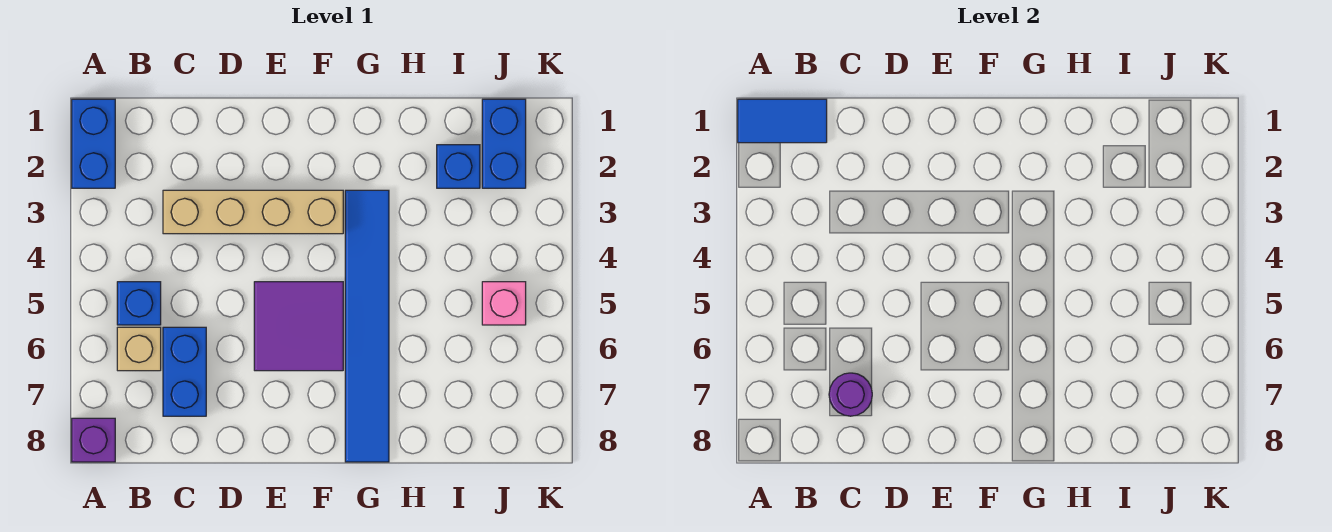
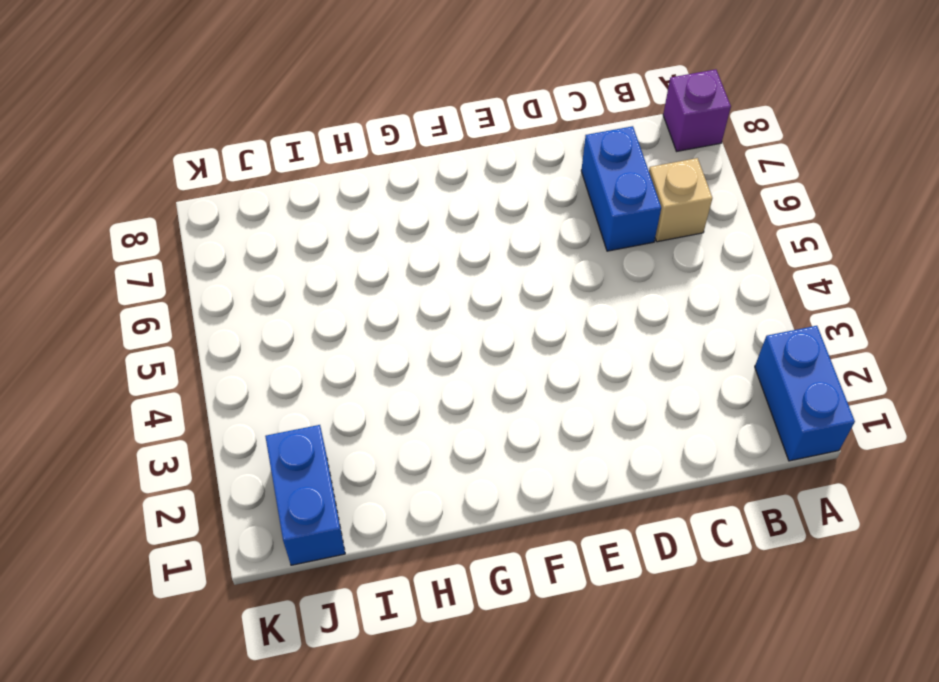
none -> blue brick B5 level 1
none -> tan brick C3:F3 level 1
none -> purple tile E5:F6 level 1

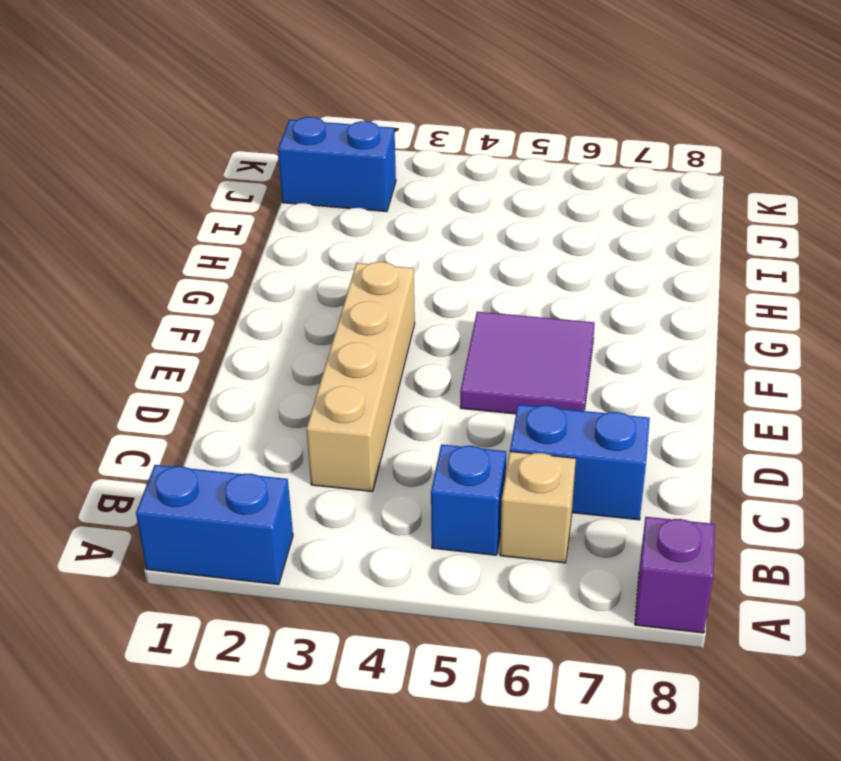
none -> blue tile G3:G8 level 1
none -> blue brick I2 level 1
none -> pink brick J5 level 1

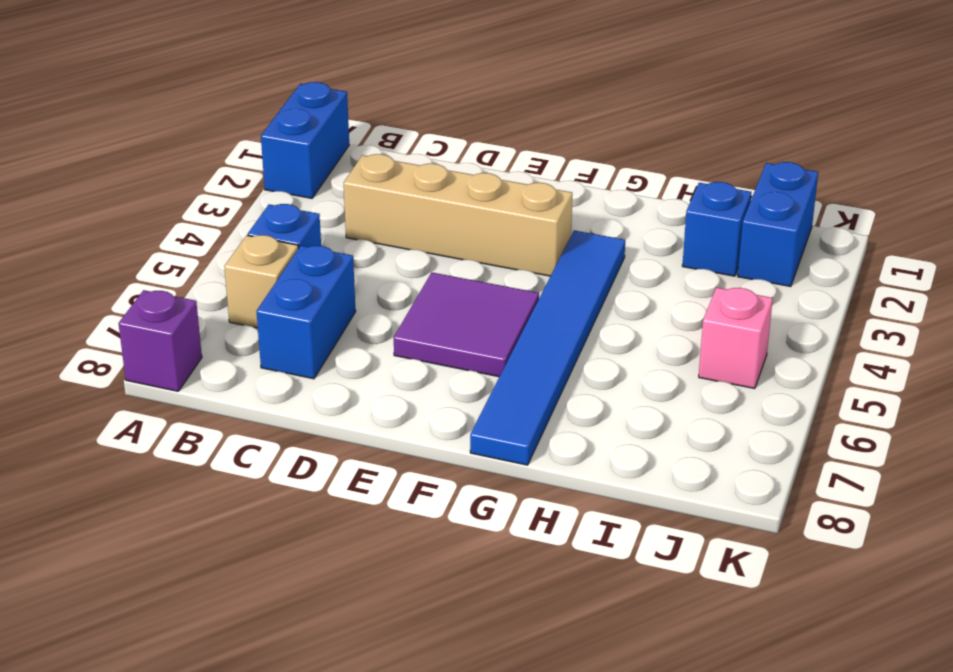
none -> blue tile A1:B1 level 2
none -> purple round brick C7 level 2

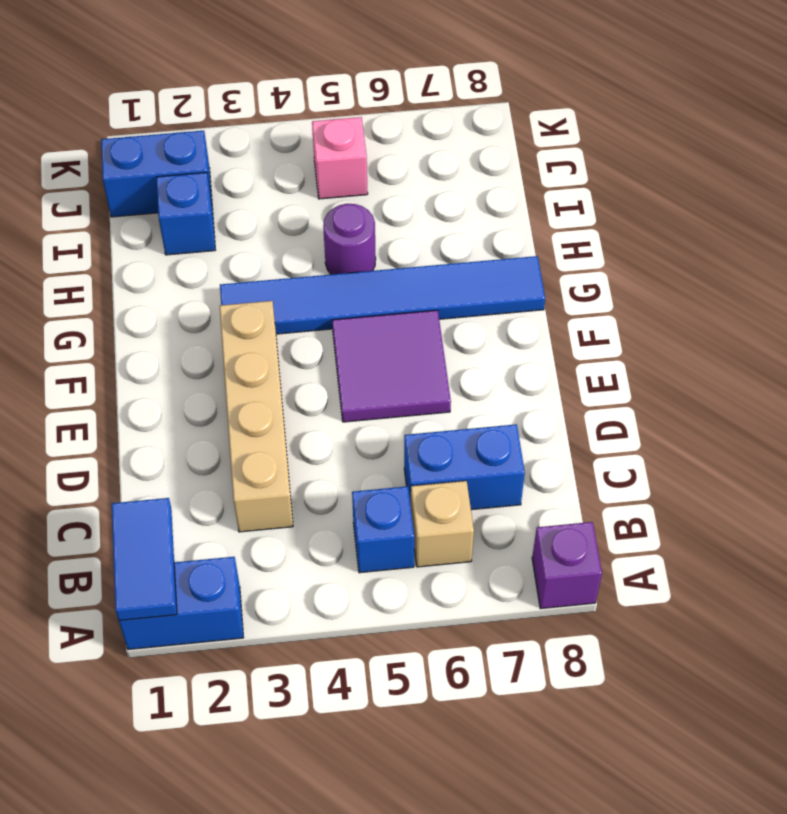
purple round brick H5 level 1 -> purple round brick C7 level 2

